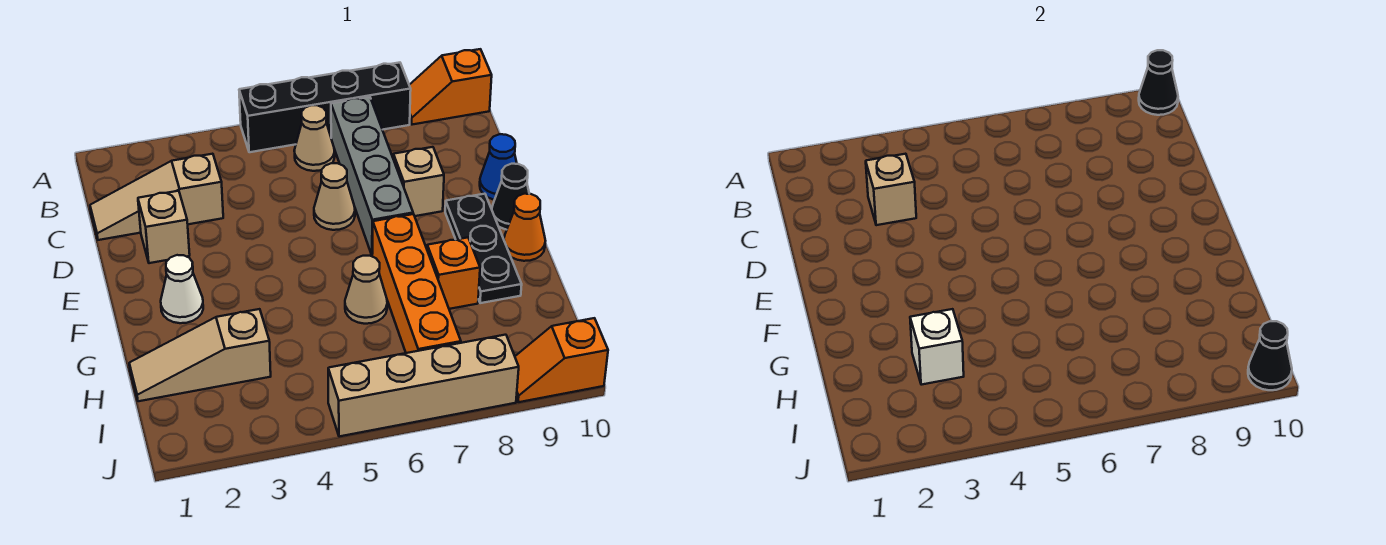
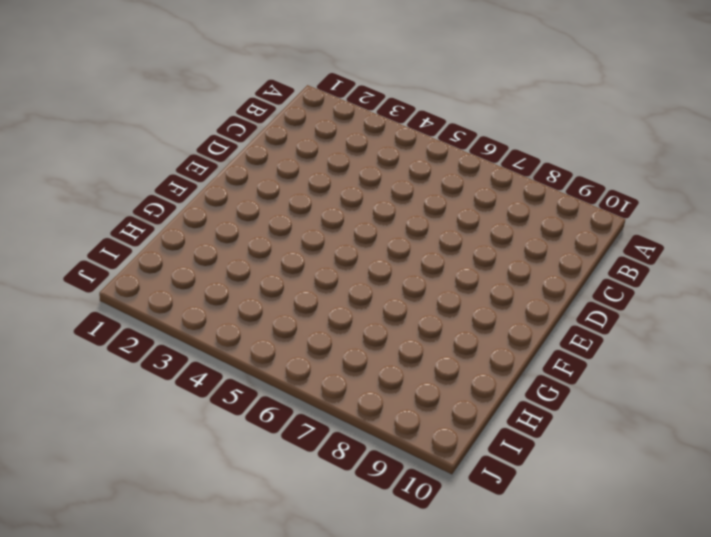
none -> black brick A5:A8 level 1
none -> orange slope A9:A10 level 1 top 10
none -> tan cone B6 level 1

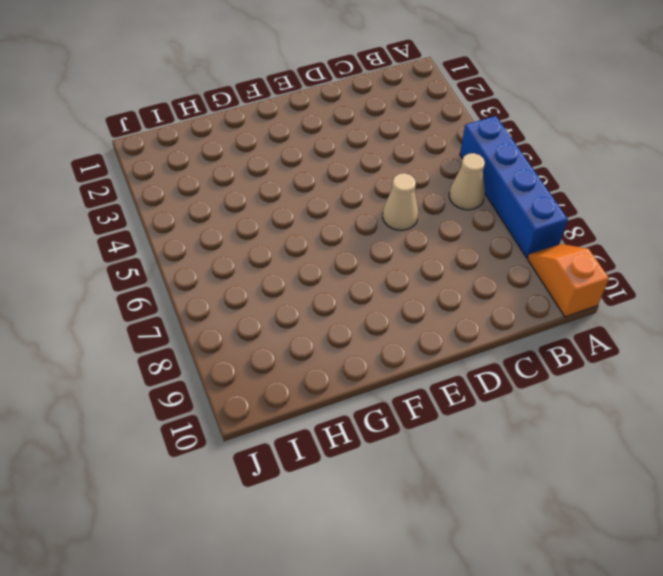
blue brick A5:A8 level 1 -> black brick A5:A8 level 1
none -> grey brick B7:E7 level 1
none -> tan slope C1:C3 level 1 top 3
none -> tan brick D2 level 1

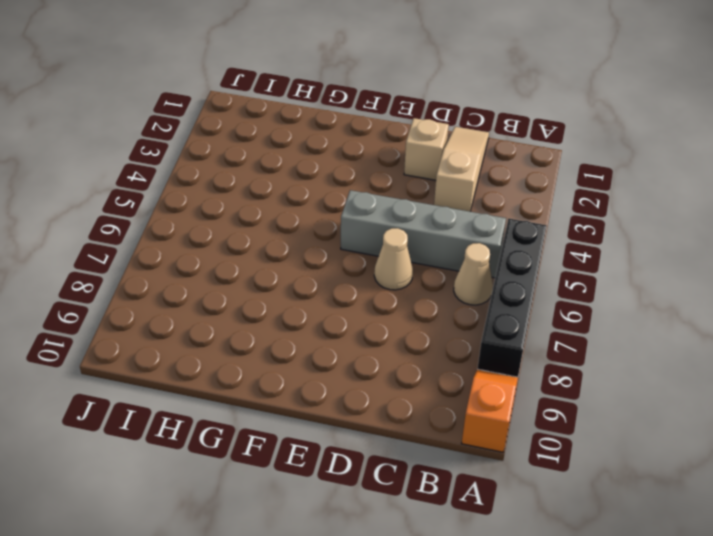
grey brick B5:E5 level 1 -> grey brick B7:E7 level 1
none -> tan brick D8 level 1
none -> blue cone D10 level 1
none -> black plate E9:G9 level 1

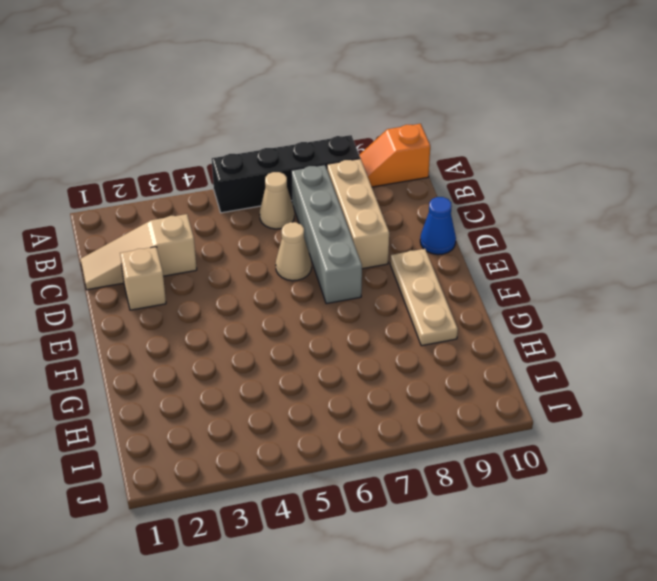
tan brick B8:D8 level 1 -> tan brick D8 level 1
tan plate E9:G9 level 1 -> black plate E9:G9 level 1
none -> black cone E10 level 1
none -> white cone F2 level 1
none -> orange brick F7:I7 level 1

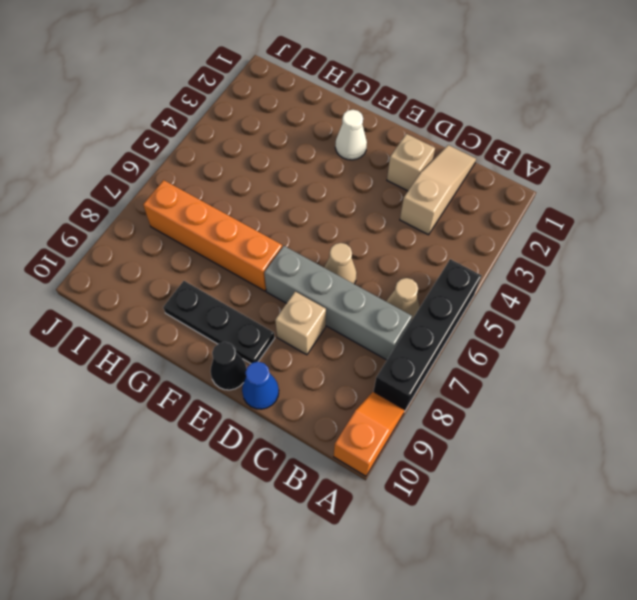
none -> orange cone F10 level 1
none -> tan cone G6 level 1
none -> orange brick G8 level 1

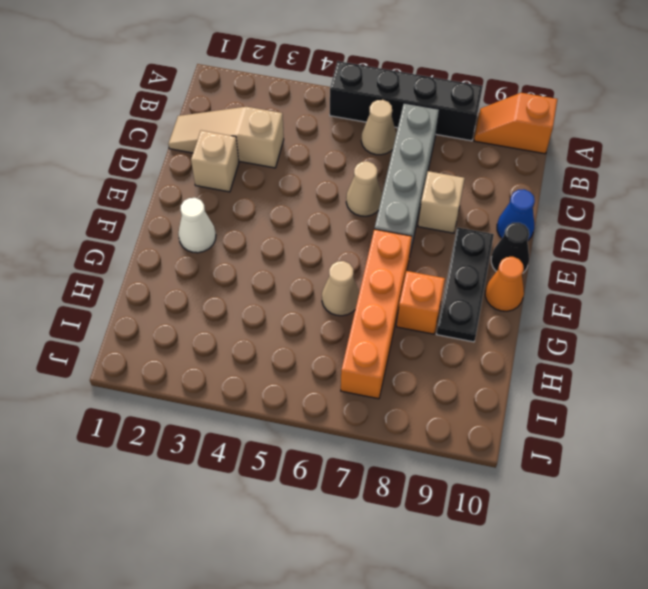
none -> tan slope H1:H3 level 1 top 3
none -> tan brick J5:J8 level 1
none -> orange slope J9:J10 level 1 top 10

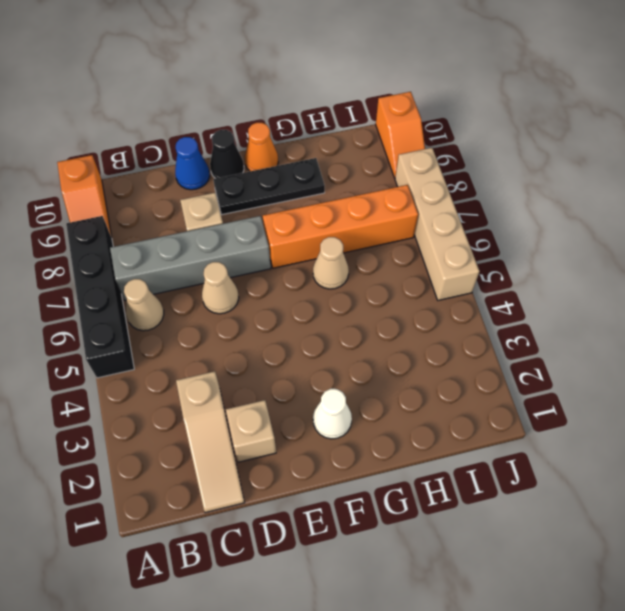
none -> orange brick G8 level 1
none -> tan slope H1:H3 level 1 top 3
none -> black cone A10 level 2

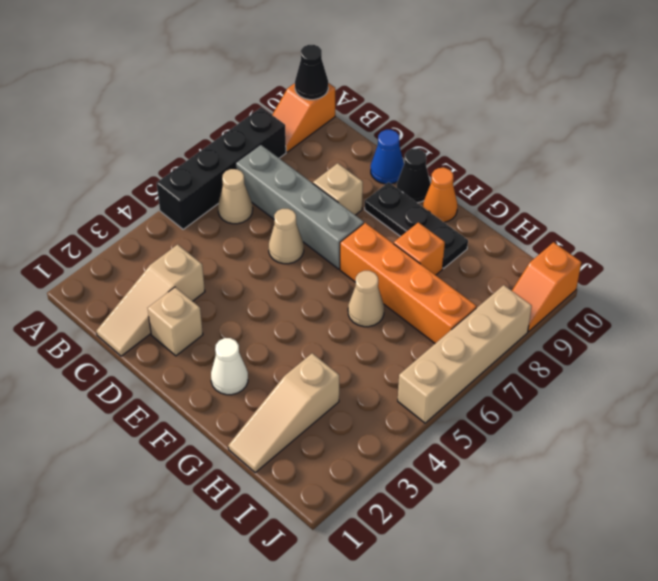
none -> tan brick C3 level 2
none -> white brick H3 level 2
none -> black cone J10 level 2

